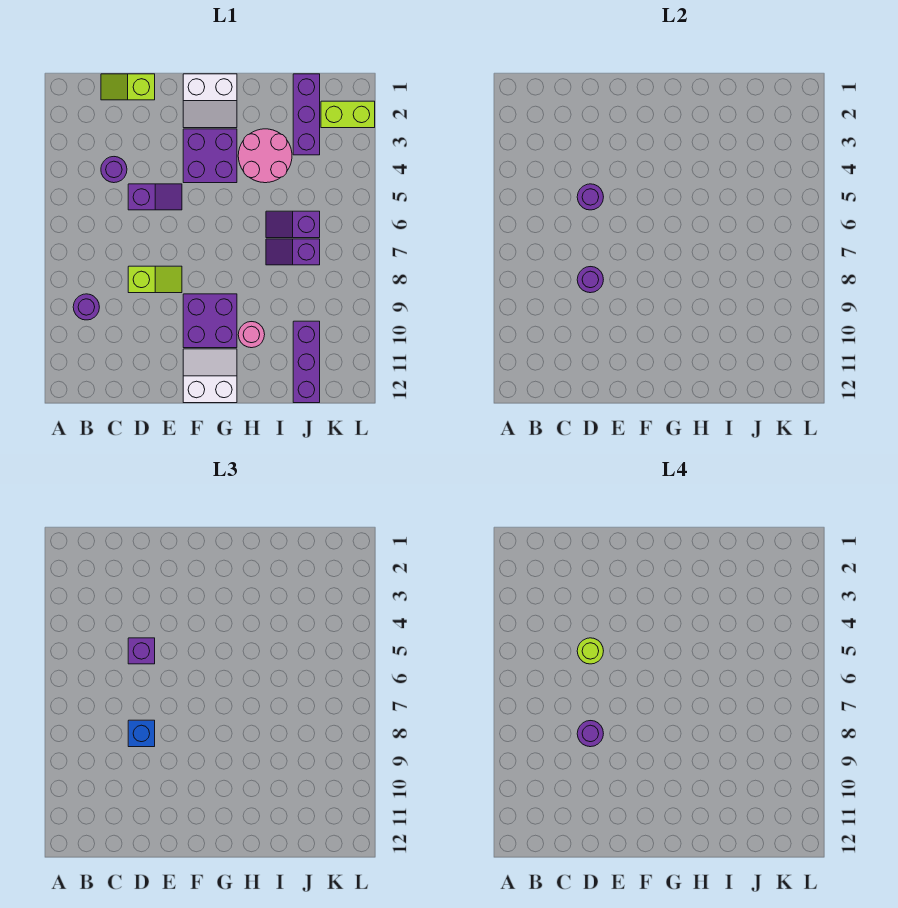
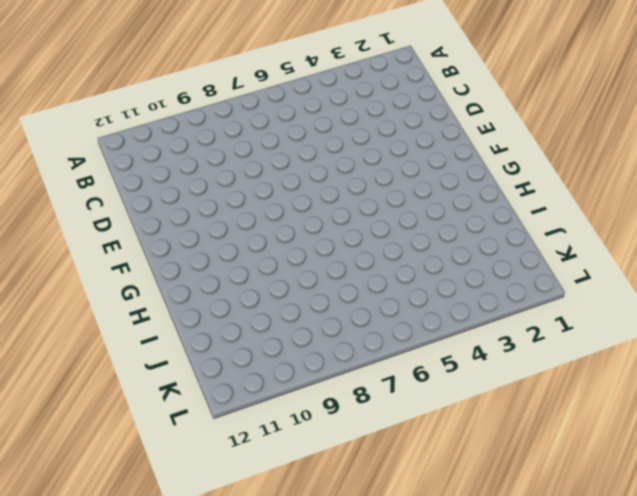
none -> purple round brick B9 level 1
none -> lime slope C1:D1 level 1 top D
none -> purple round brick C4 level 1

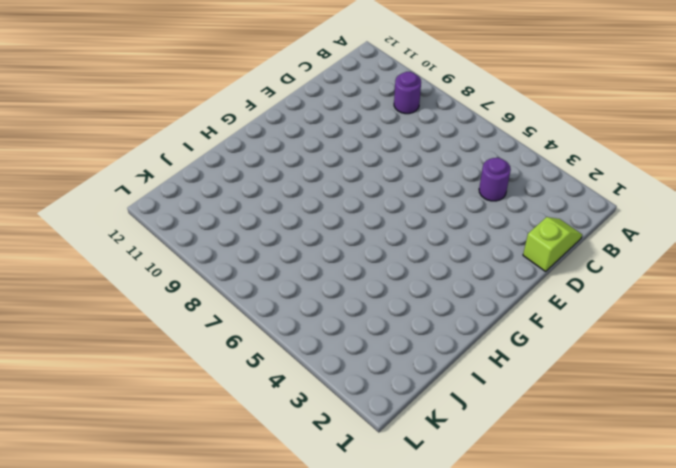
none -> purple slope D5:E5 level 1 top D
none -> lime slope D8:E8 level 1 top D
none -> white slope F1:G2 level 1 top 1

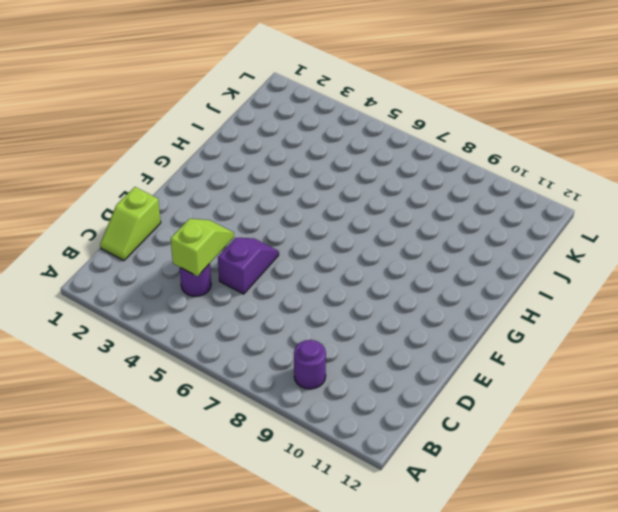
lime slope C4:D4 level 2 top C -> lime slope D8:E8 level 1 top D
none -> white slope F1:G2 level 1 top 1
none -> purple brick F3:G4 level 1
none -> purple brick F9:G10 level 1

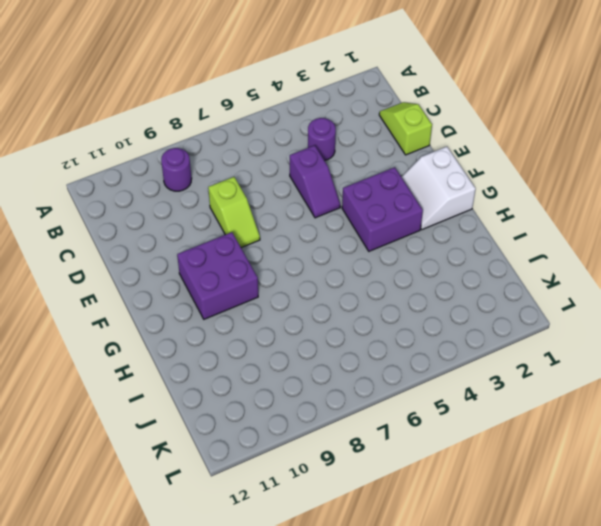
none -> white slope F11:G12 level 1 top 12
none -> pink round brick H3:I4 level 1
none -> pink round brick H10 level 1

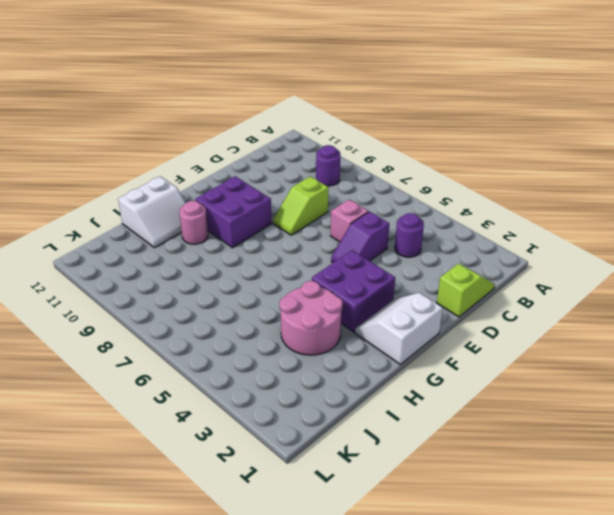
pink brick D6 level 1 -> none
white slope H11:I12 level 1 top 12 -> white slope F11:G12 level 1 top 12
none -> purple slope I6:J6 level 1 top J
none -> purple slope I7:J7 level 1 top J
none -> purple brick J1:J3 level 1

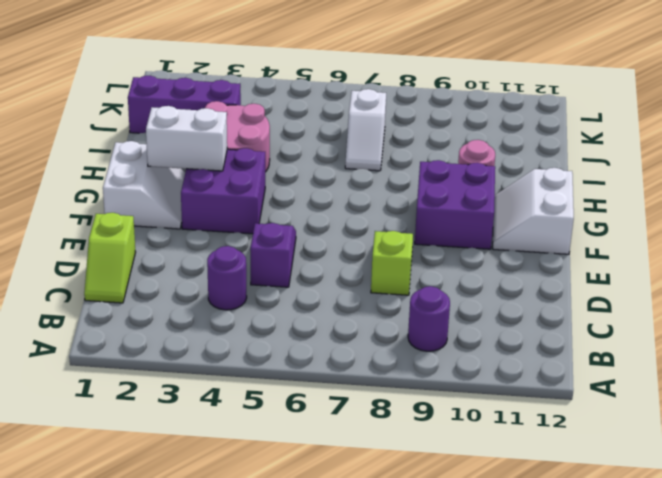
white brick G2:G3 level 2 -> none
white slope I7:J7 level 1 top J -> purple slope I7:J7 level 1 top J
none -> purple slope I6:J6 level 1 top J
none -> purple brick J10:J12 level 1
none -> lime brick K2:L2 level 1

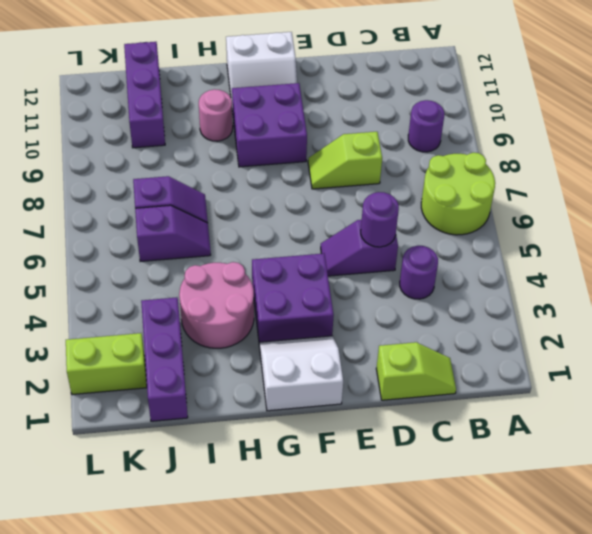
lime round brick A6:B7 level 1 -> none
none -> purple round brick D8 level 2
none -> purple brick D5 level 3
none -> blue brick D8 level 3

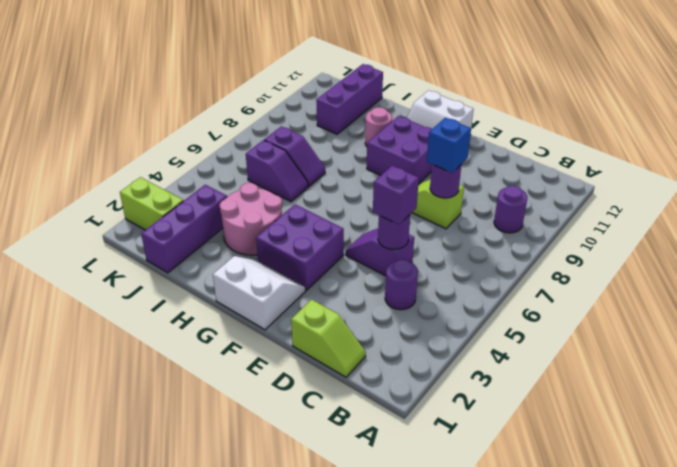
none -> lime round brick D5 level 4
none -> purple round brick D8 level 4

